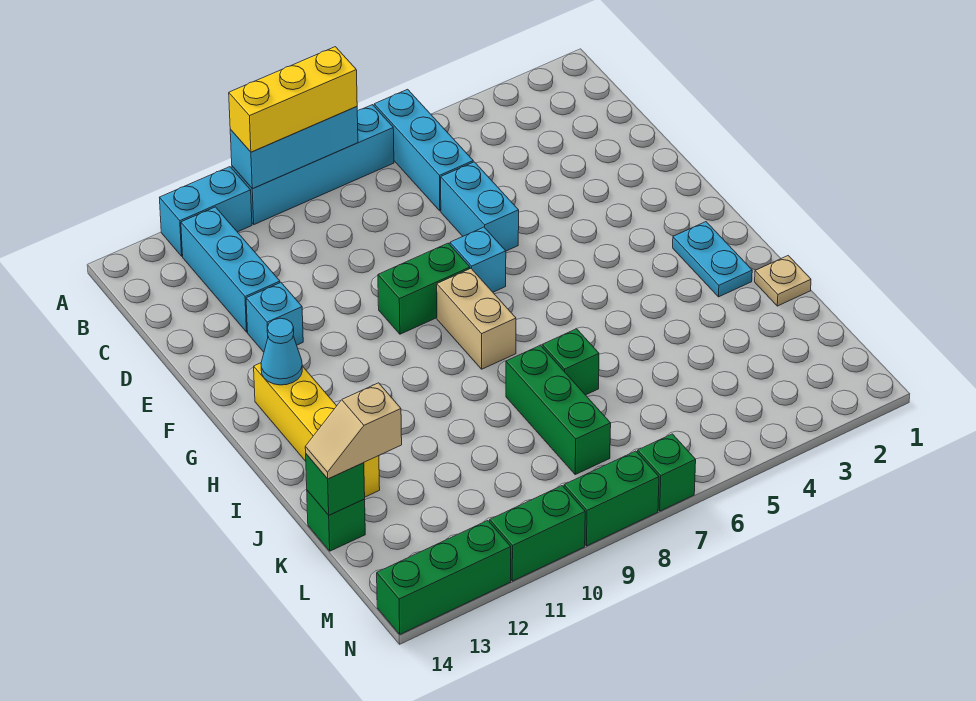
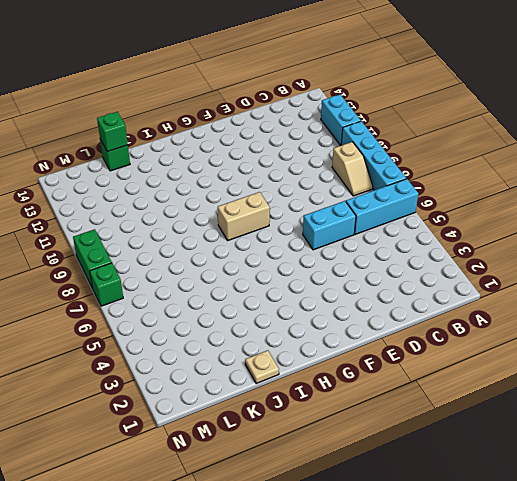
tan slope B8:B9 level 1 top 9 -> tan slope K13:K14 level 3 top 13
none -> cyan brick B12:D12 level 1
none -> cyan brick E12 level 1
none -> cyan brick F7 level 1

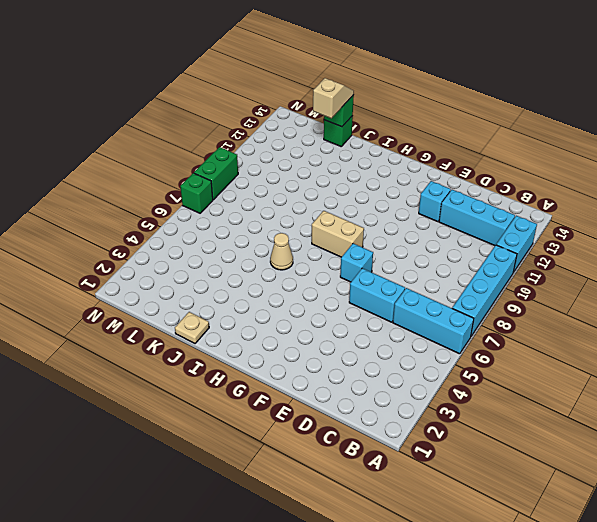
tan cone I6 level 1 -> none
none -> green brick F8:F9 level 1
none -> yellow brick G13:J13 level 1
none -> cyan plate H2:I2 level 1

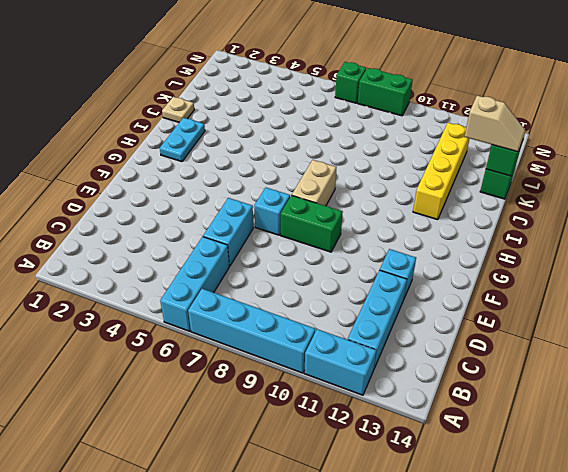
yellow brick I12:L12 level 1 -> yellow brick G13:J13 level 1
none -> green brick J7 level 1
none -> green brick J8:L8 level 1
none -> green brick N10:N11 level 1

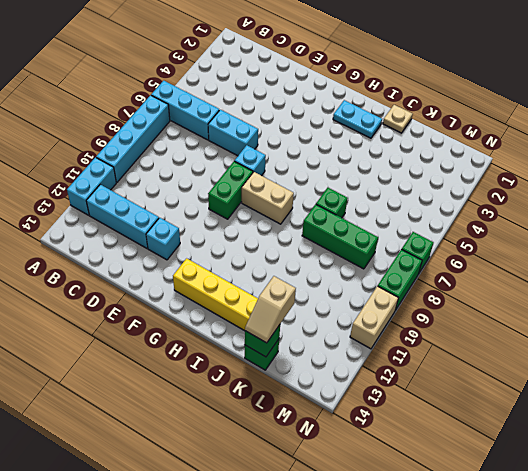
tan brick N10:N11 level 1 -> green brick N10:N11 level 1
none -> green brick N12:N14 level 1
none -> cyan brick A8:A10 level 2
none -> cyan cone G13 level 2

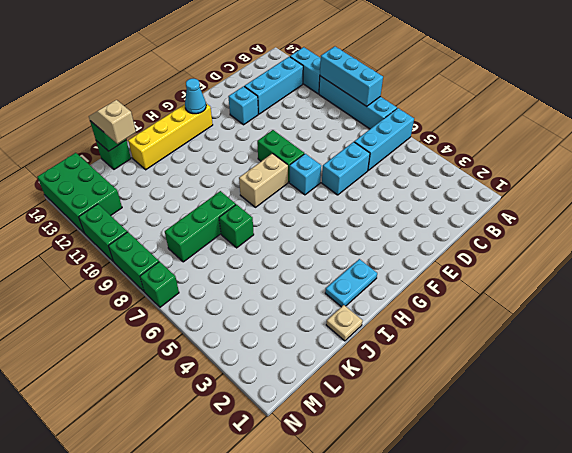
green brick M12:N14 level 1 -> green brick N12:N14 level 1
none -> yellow brick A8:A10 level 3

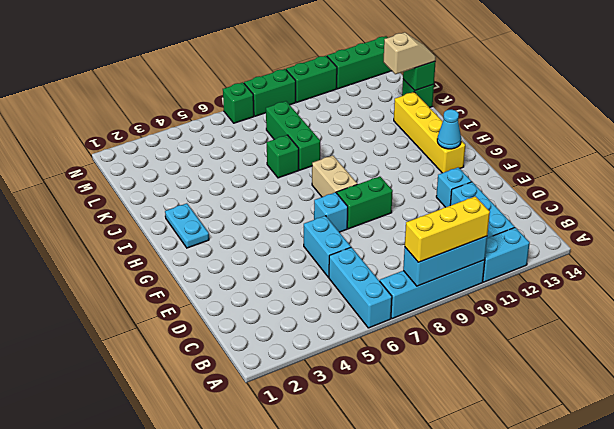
none -> tan plate J1 level 1

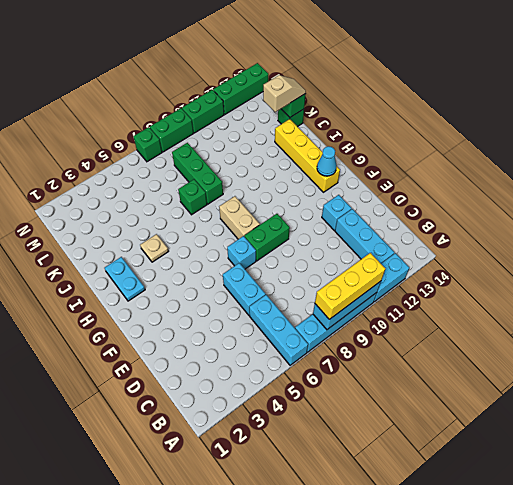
tan plate I4 level 1 -> tan plate J1 level 1

